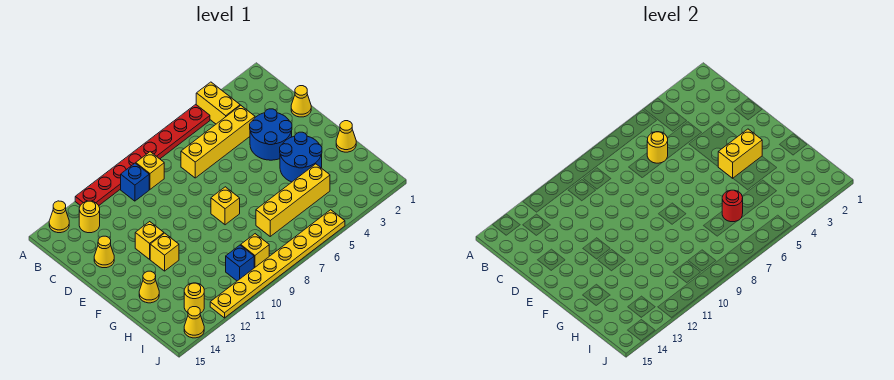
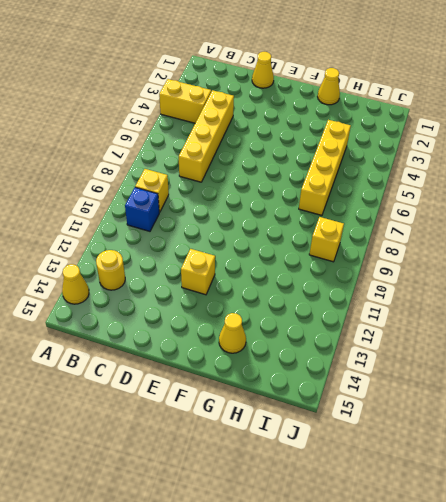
none -> red plate A5:A12 level 1
none -> blue round brick D3:E4 level 1
none -> yellow cone D14 level 1

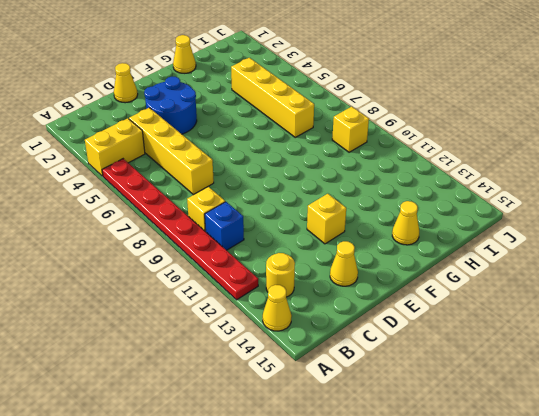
none -> blue round brick F3:G4 level 1
none -> yellow brick F8 level 1
none -> yellow brick F12 level 1

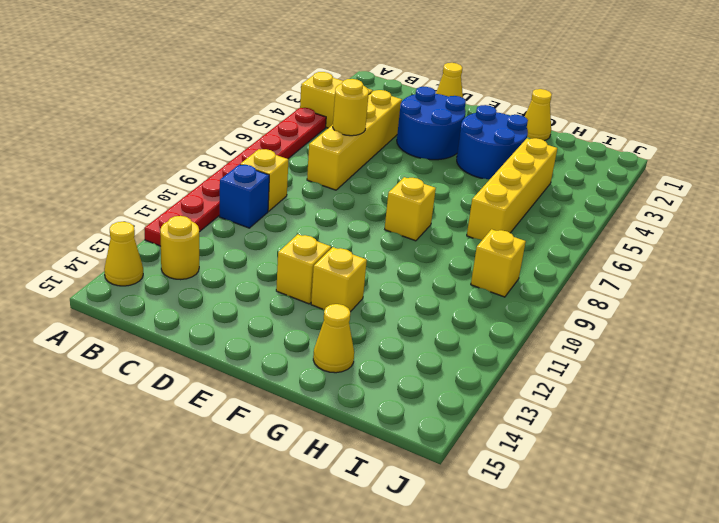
none -> yellow cone D14 level 1
none -> blue brick I10 level 1
none -> yellow round brick I13 level 1

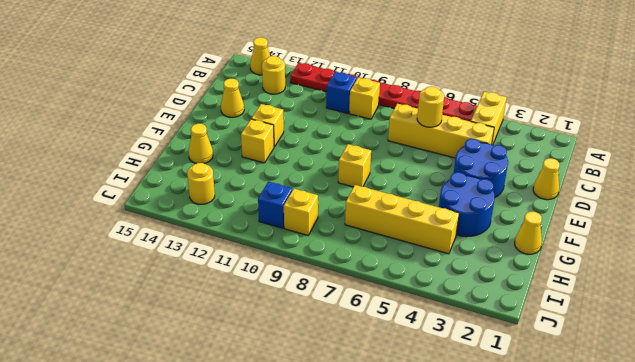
none -> yellow plate J5:J12 level 1
none -> yellow cone J14 level 1
none -> yellow brick F3:F4 level 2

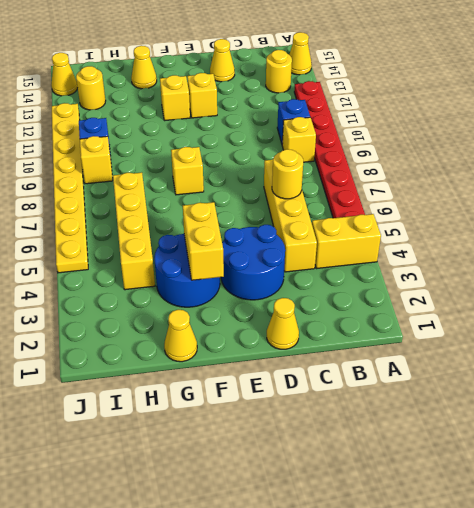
none -> red round brick H6 level 2

